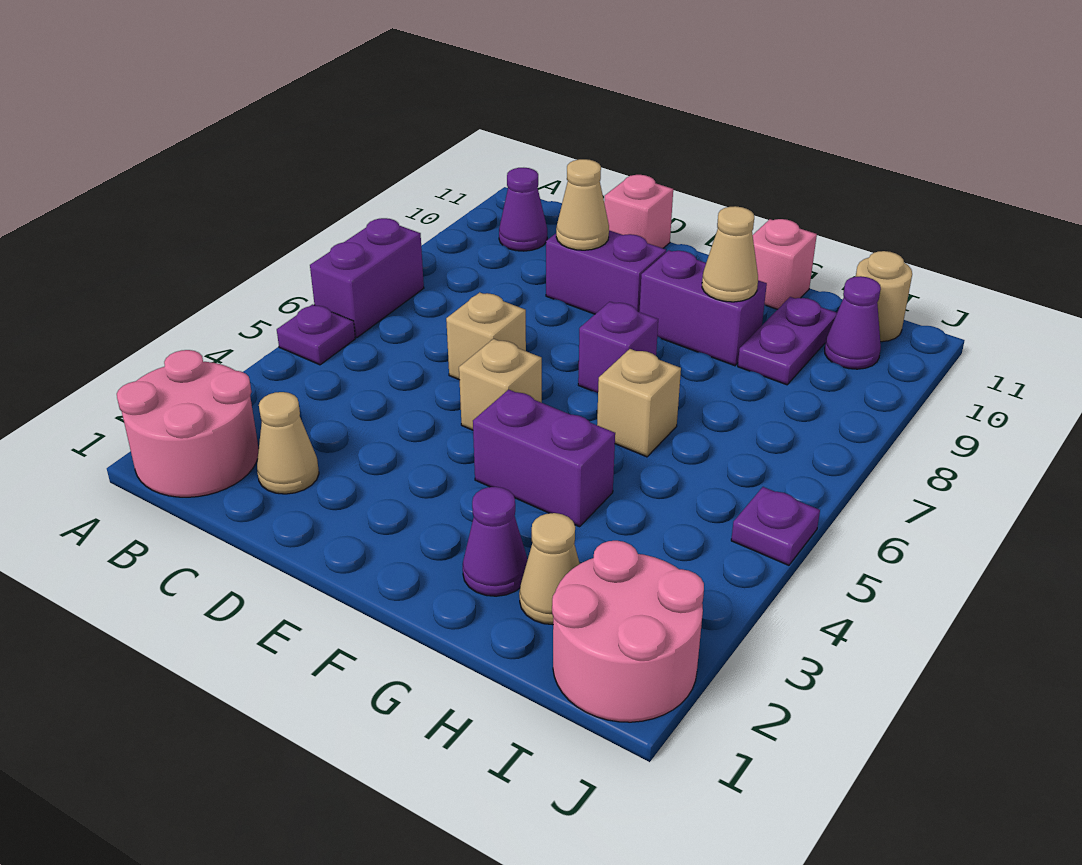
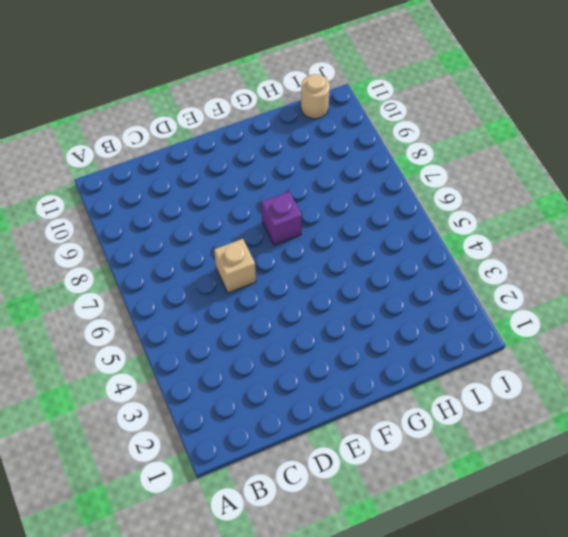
none -> pink round brick A1:B2 level 1
none -> purple plate A5 level 1
none -> purple brick A6:A7 level 1

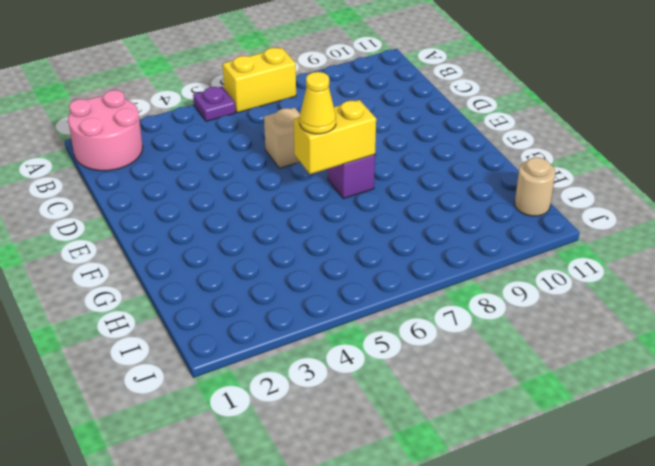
yellow brick A6:A7 level 1 -> purple brick A6:A7 level 1
yellow brick F6:F7 level 2 -> none
yellow cone F6 level 3 -> none
none -> purple cone B10 level 1
none -> tan cone C2 level 1
none -> purple brick D9:E9 level 1

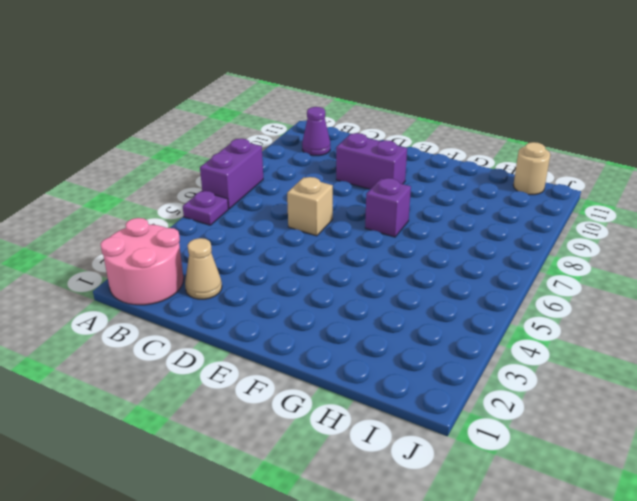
none -> pink brick D11 level 1
none -> tan brick E5 level 1
none -> purple brick F4:G4 level 1

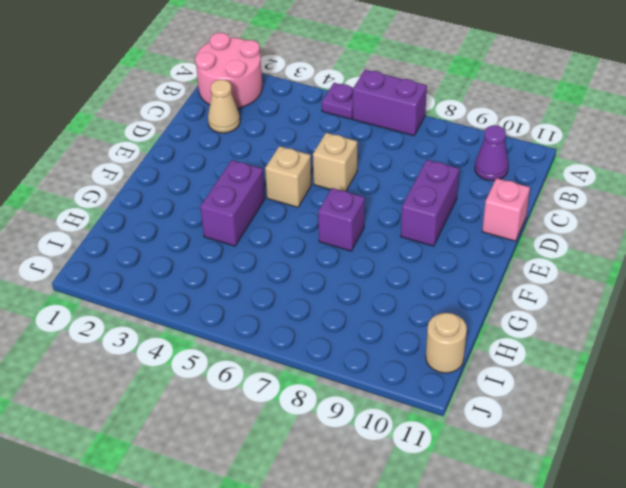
none -> purple brick F9:G9 level 1
none -> purple cone G2 level 1
none -> tan brick G6 level 1

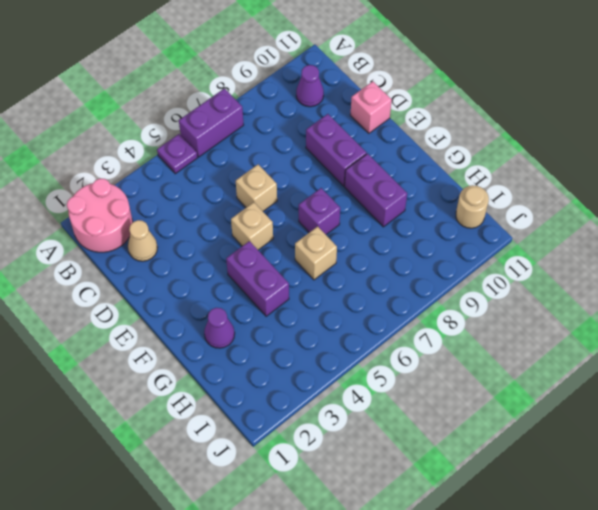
none -> pink brick G11 level 1
none -> tan cone H2 level 1
none -> purple plate H9:H10 level 1

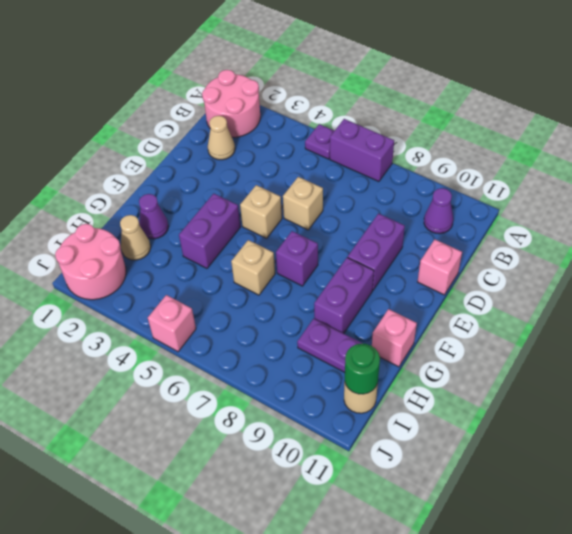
green round brick I11 level 2 -> none
pink brick J5 level 1 -> purple plate J5 level 1
none -> purple cone I10 level 1
none -> tan cone D9 level 2
none -> tan cone G9 level 2

